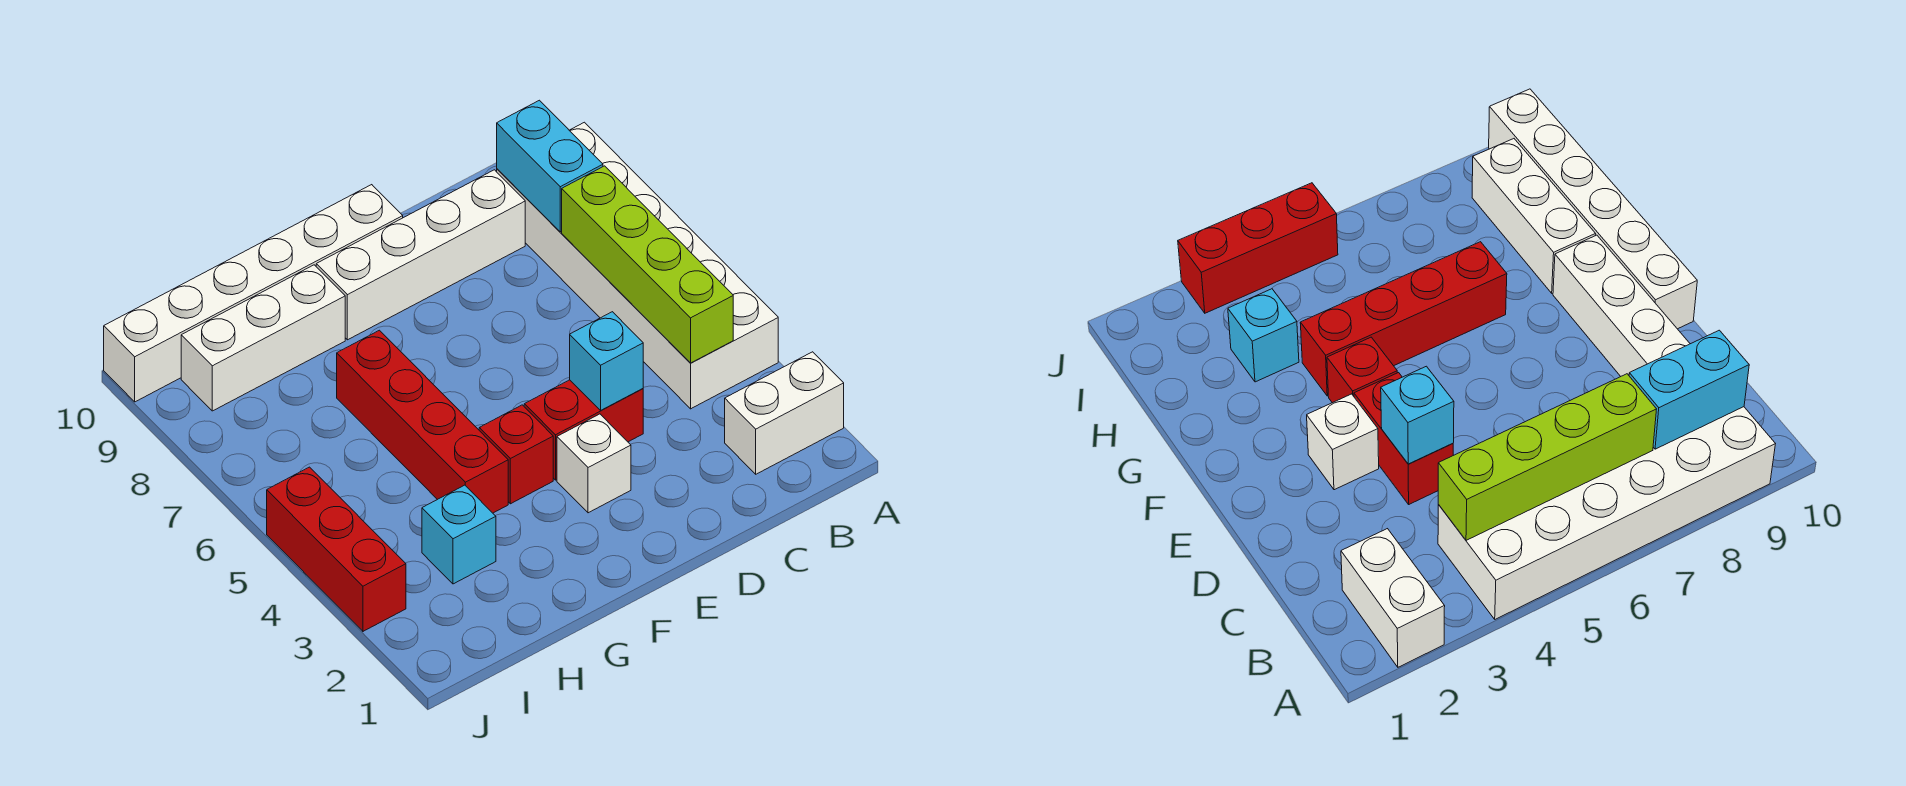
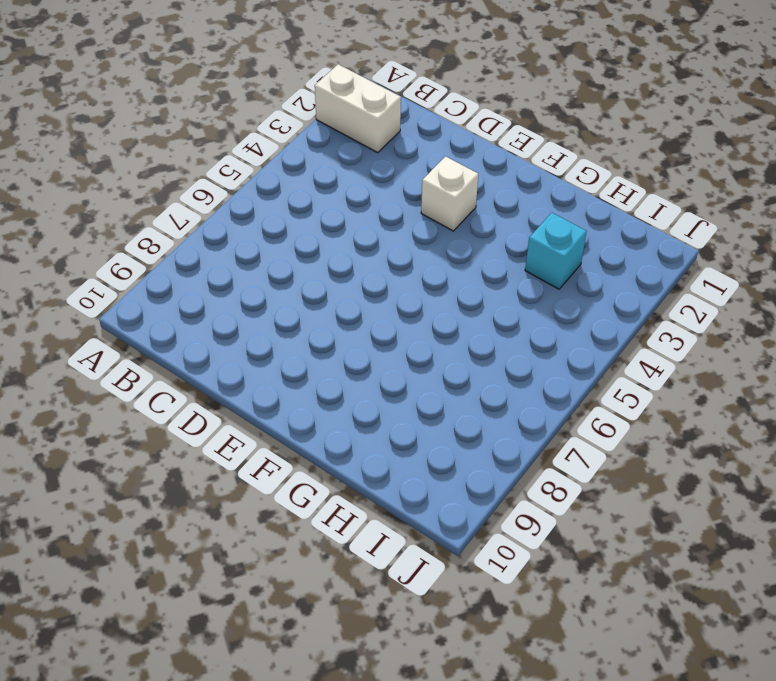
none -> white brick A4:B9 level 1
none -> white brick C9:F9 level 1
none -> red brick D4:E4 level 1

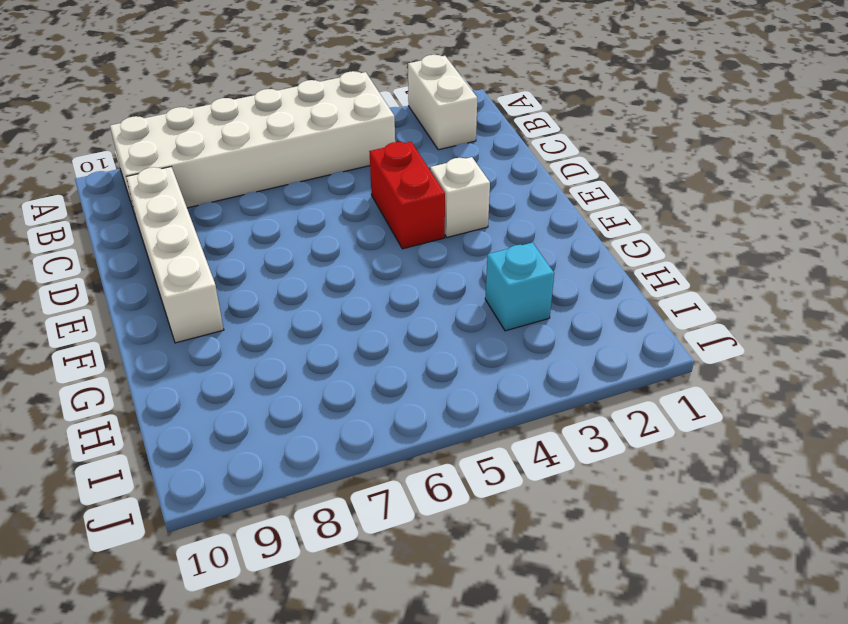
none -> white brick E10:J10 level 1
none -> red brick F4 level 1
none -> red brick G4:G7 level 1

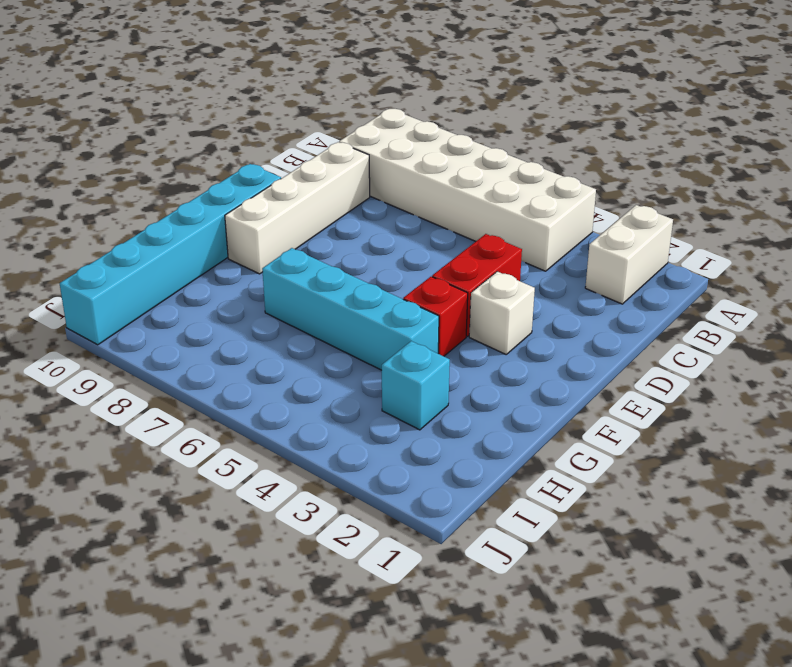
cyan brick E10:J10 level 1 -> white brick E10:J10 level 1
cyan brick G4:G7 level 1 -> red brick G4:G7 level 1
none -> white brick G9:I9 level 1
none -> red brick J3:J5 level 1
none -> lime brick B4:B7 level 2

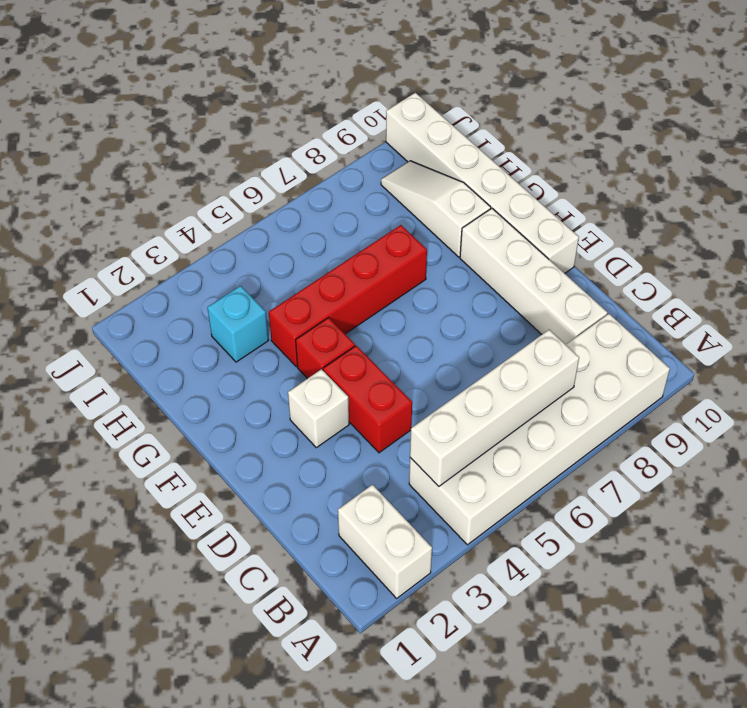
white brick B4:B7 level 2 -> lime brick B4:B7 level 2
white slope G9:I9 level 1 top G -> white brick G9:I9 level 1
none -> red brick J3:J5 level 1
none -> cyan brick B8:B9 level 2
none -> cyan brick D4 level 2

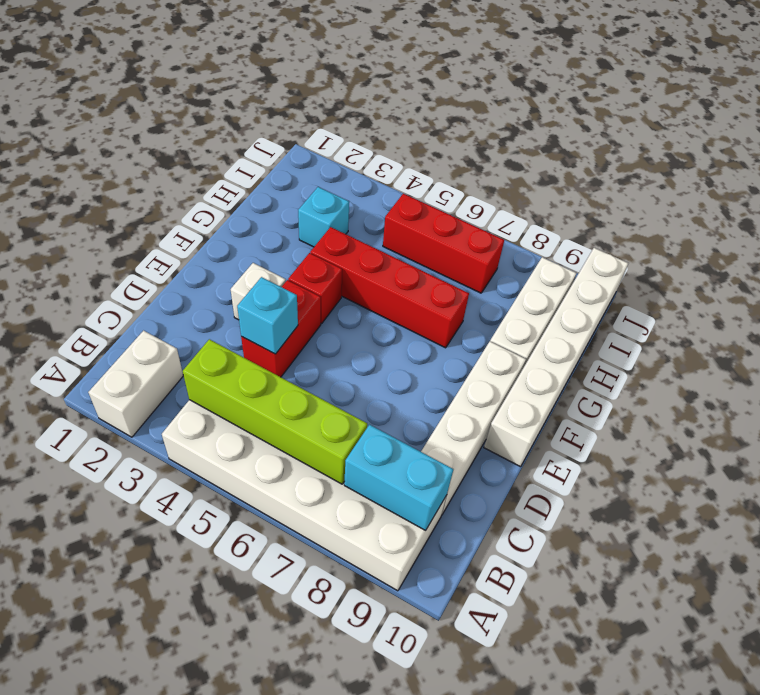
red brick I5:I7 level 1 -> red brick J3:J5 level 1

